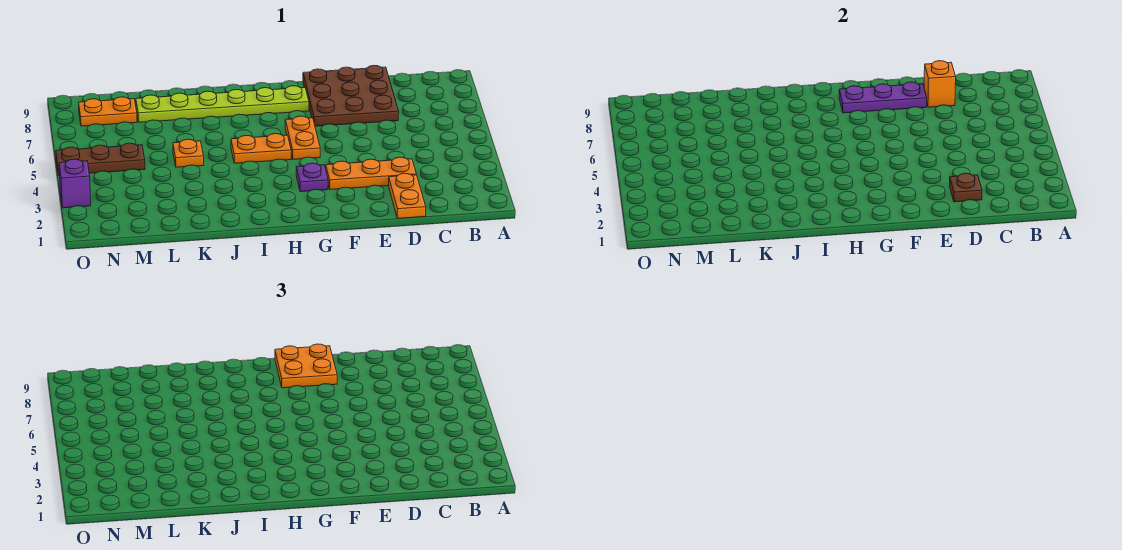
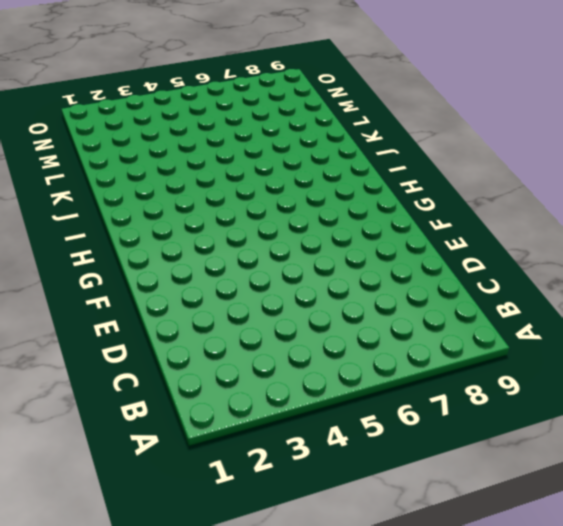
none -> orange plate D1:D2 level 1
none -> orange plate D3:F3 level 1
none -> brown plate D7:F9 level 1

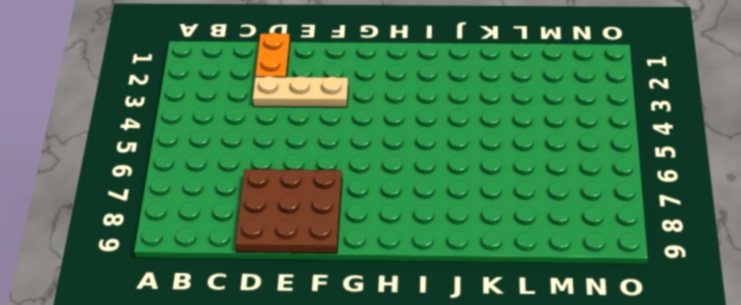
tan plate D3:F3 level 1 -> orange plate D3:F3 level 1
none -> purple plate G3 level 1
none -> orange plate G5:G6 level 1
none -> lime plate G8:L8 level 1

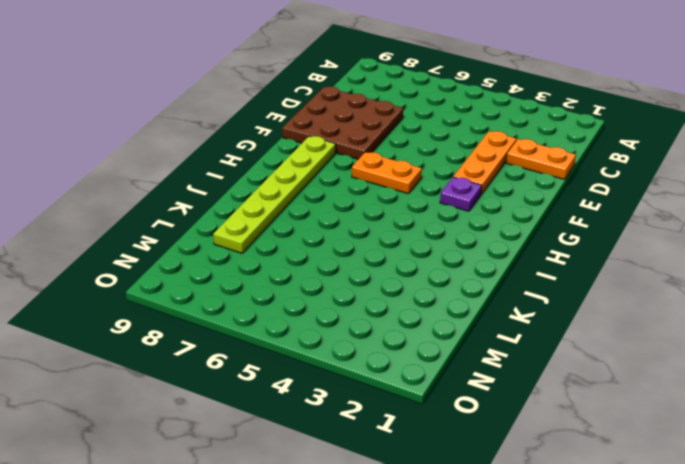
none -> orange plate H5:I5 level 1
none -> orange plate K5 level 1
none -> brown plate M5:O5 level 1

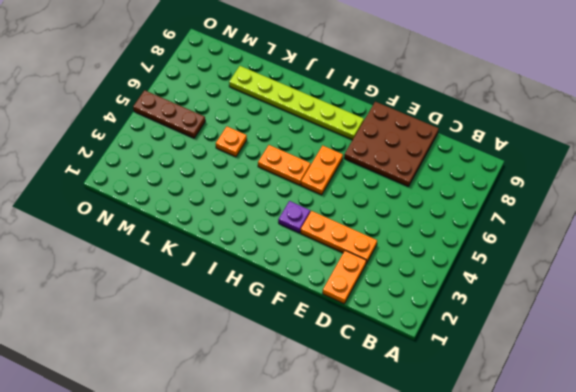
none -> orange plate M8:N8 level 1
none -> purple brick O3 level 1
none -> brown plate D2 level 2

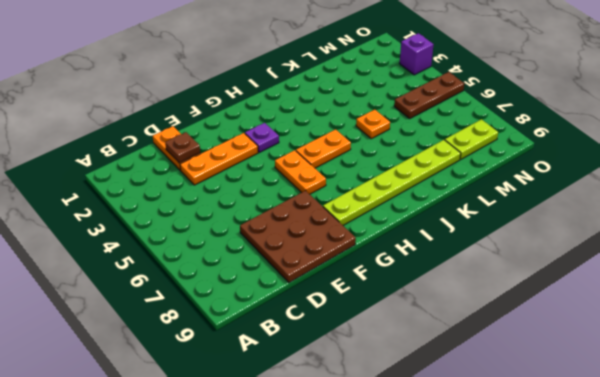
lime plate M8:N8 level 1 -> orange plate M8:N8 level 1
none -> orange brick D8 level 2
none -> purple plate E8:G8 level 2
none -> orange plate F8:G9 level 3

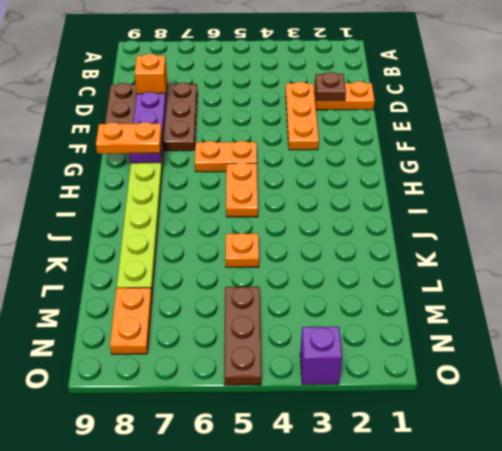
orange plate G8:G9 level 3 -> orange plate F8:G9 level 3
none -> purple plate G3 level 1

